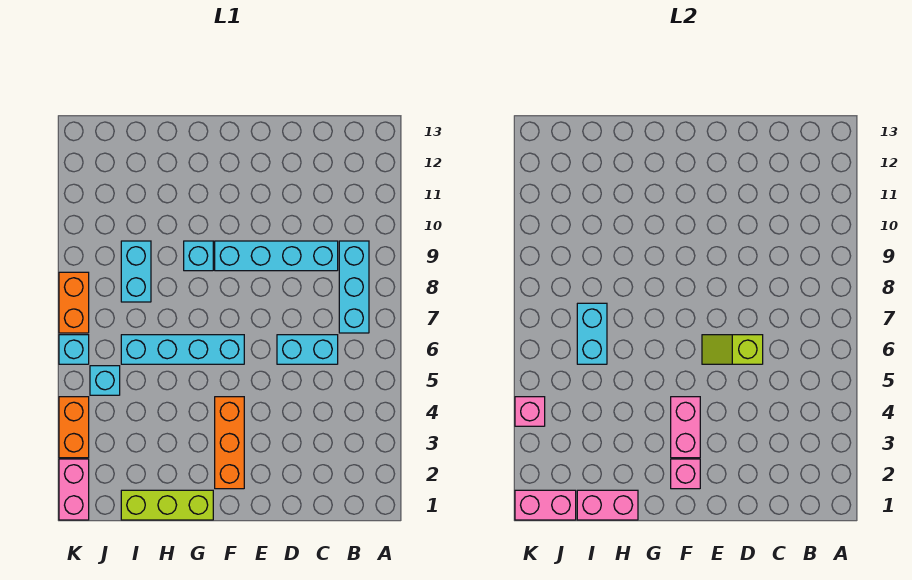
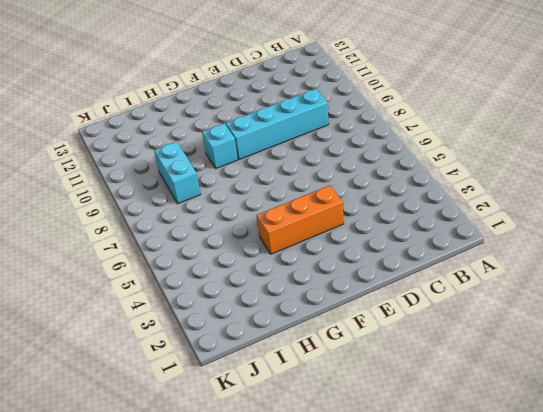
orange brick E4:G4 level 1 -> orange brick F2:F4 level 1
none -> cyan brick B7:B9 level 1
none -> cyan brick C6:D6 level 1
none -> cyan brick F6:I6 level 1

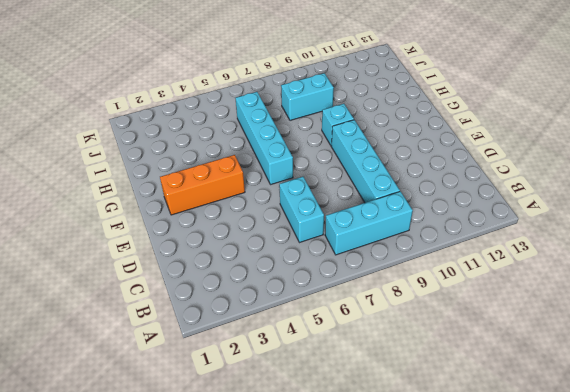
none -> lime brick G1:I1 level 1
none -> cyan brick J5 level 1
none -> pink brick K1:K2 level 1

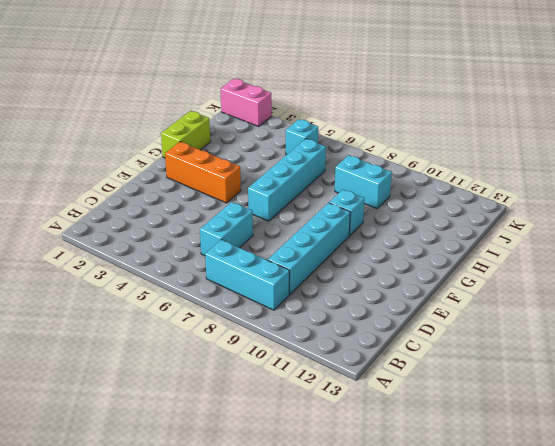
lime brick G1:H1 level 1 -> lime brick G1:I1 level 1
none -> orange brick K3:K4 level 1
none -> cyan brick K6 level 1
none -> orange brick K7:K8 level 1

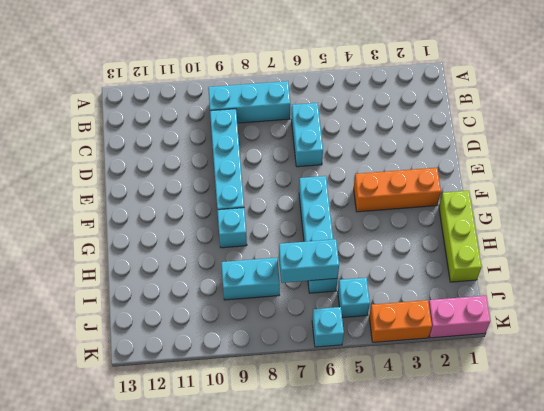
none -> orange brick K7:K8 level 1
none -> lime slope D6:E6 level 2 top D
none -> pink brick F2 level 2

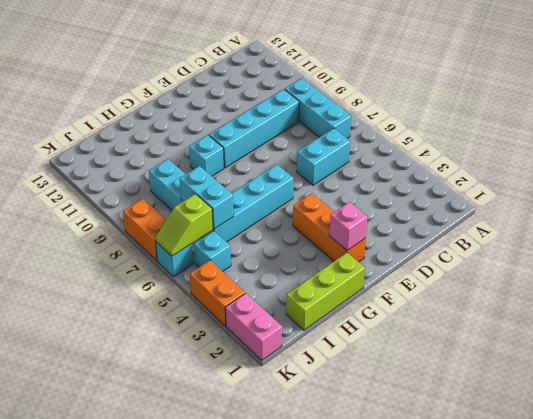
lime slope J6:K6 level 2 top J -> lime slope D6:E6 level 2 top D
none -> pink brick F3:F4 level 2
none -> pink brick H1:I1 level 2
none -> pink brick J1:K1 level 2

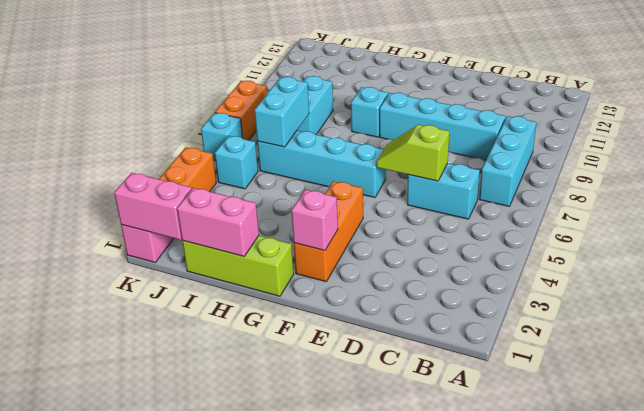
none -> pink brick F3:F4 level 2
none -> pink brick K4 level 2

